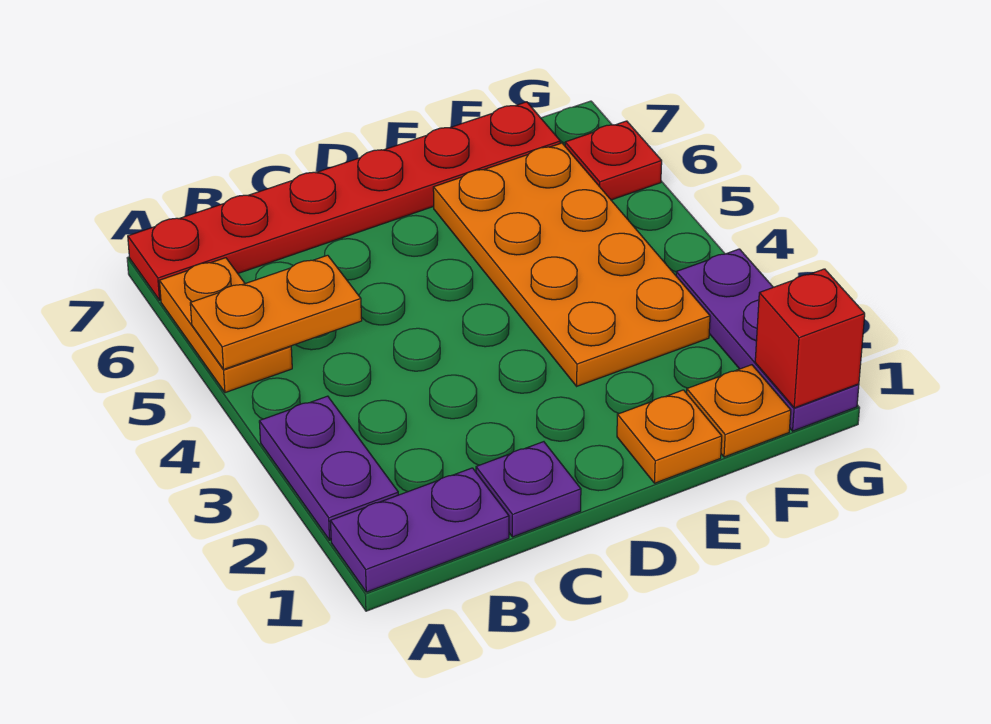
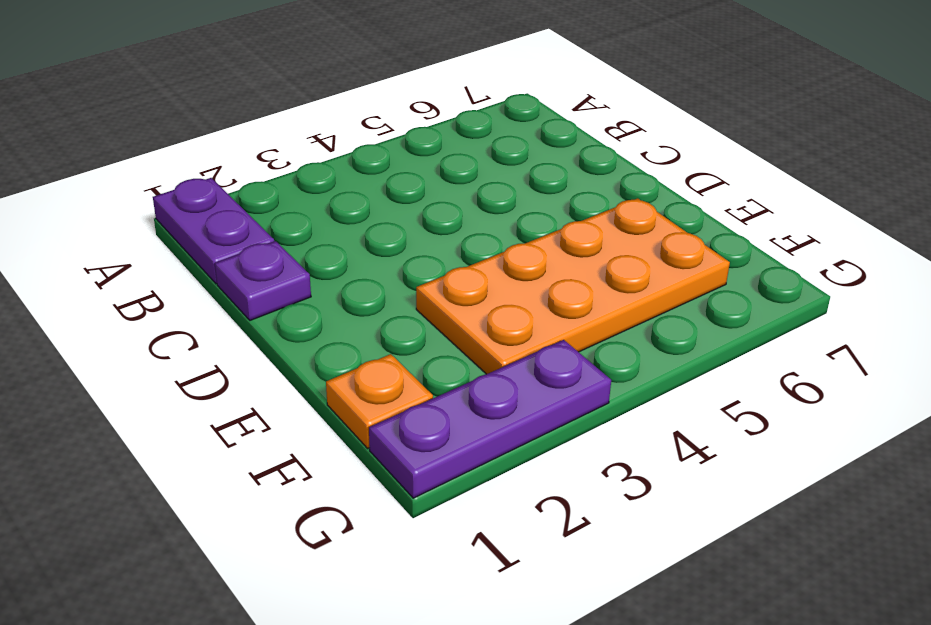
none -> purple plate A2:A3 level 1
none -> orange plate A5:A6 level 1
none -> red plate A7:F7 level 1

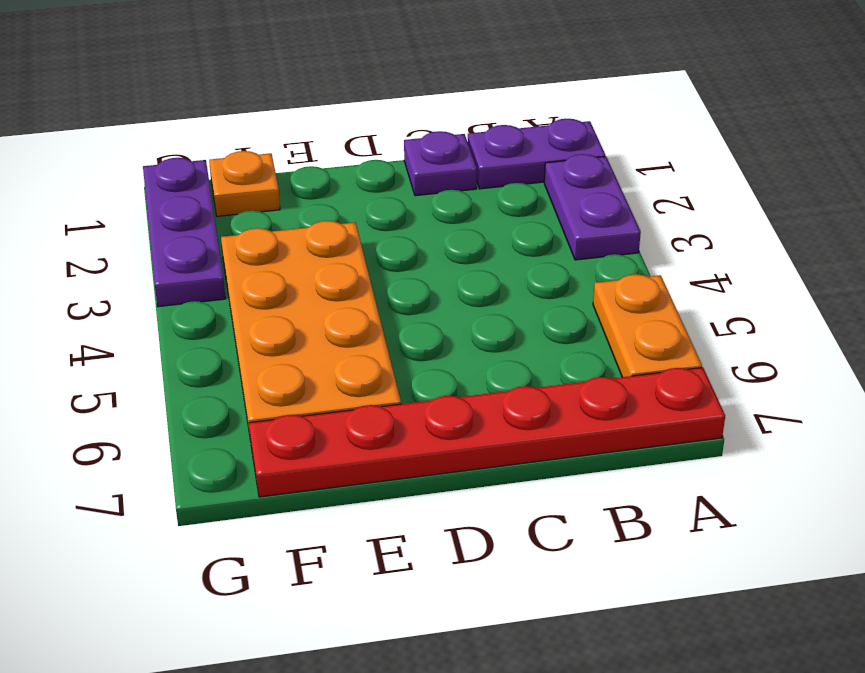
none -> orange plate E1 level 1
none -> red plate G6 level 1
none -> orange plate A5:B5 level 2

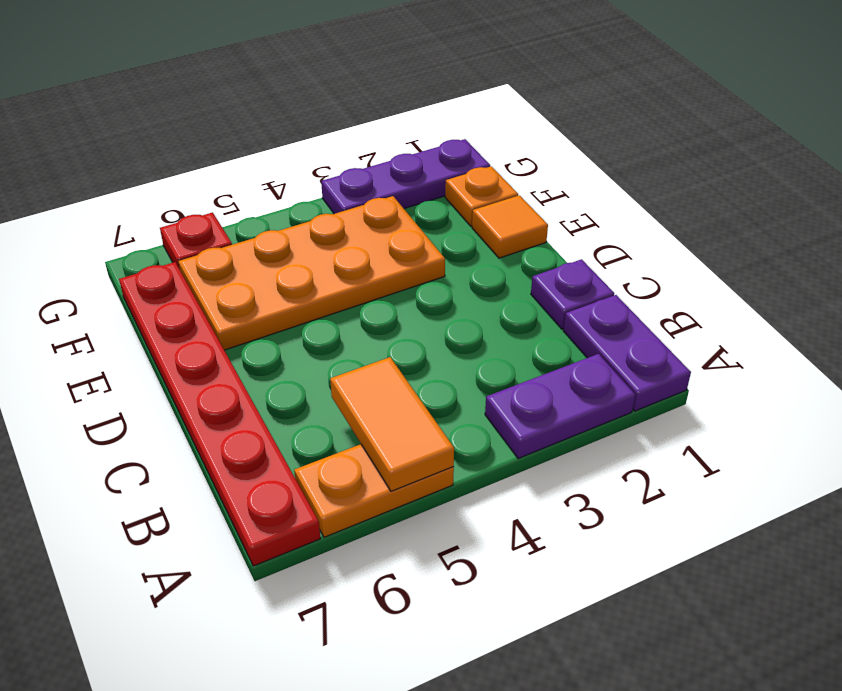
orange tile A5:B5 level 2 -> orange plate A5:B5 level 2
orange tile E1 level 1 -> orange plate E1 level 1
none -> red brick G1 level 2

